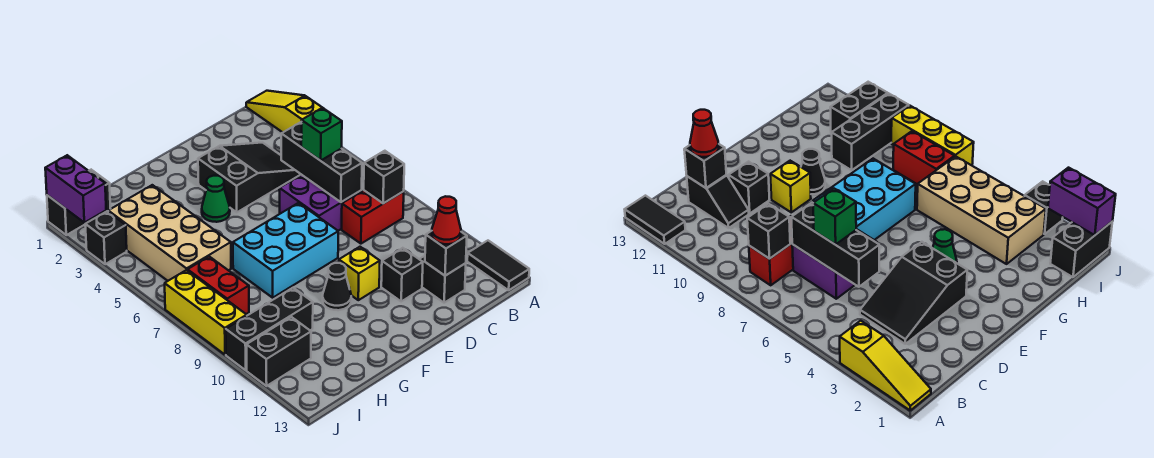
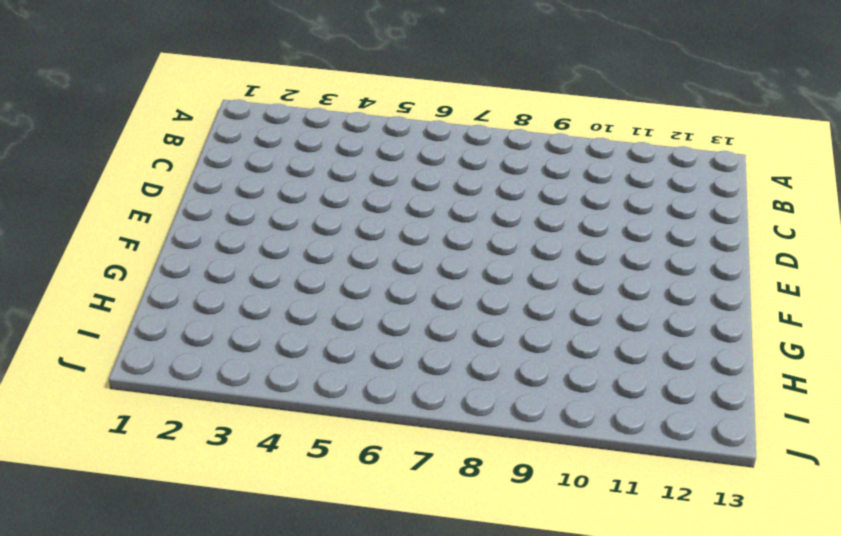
none -> yellow slope A1:A3 level 1 top 3
none -> black tile A12:A13 level 1
none -> red brick B8:C8 level 1

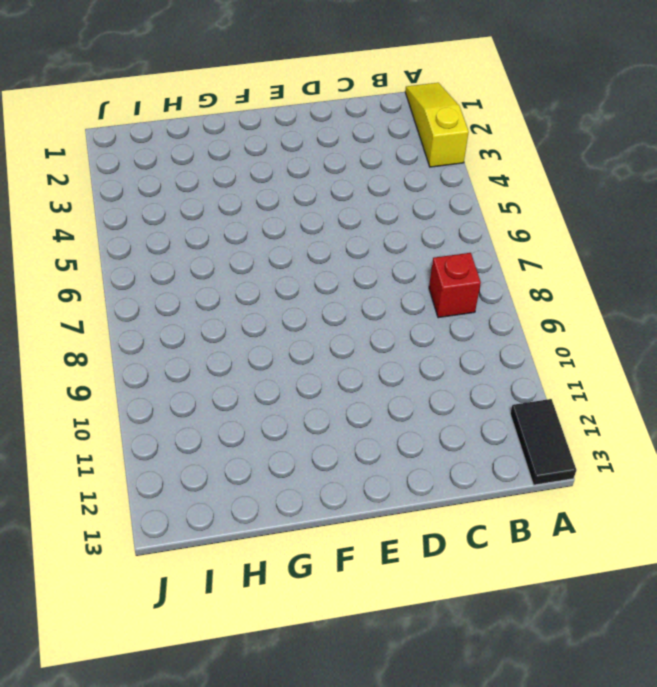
red brick B8 level 1 -> red brick B8:C8 level 1
none -> black slope C3:E4 level 1 top E
none -> purple brick C6:D7 level 1
none -> black slope C11:C12 level 1 top 12

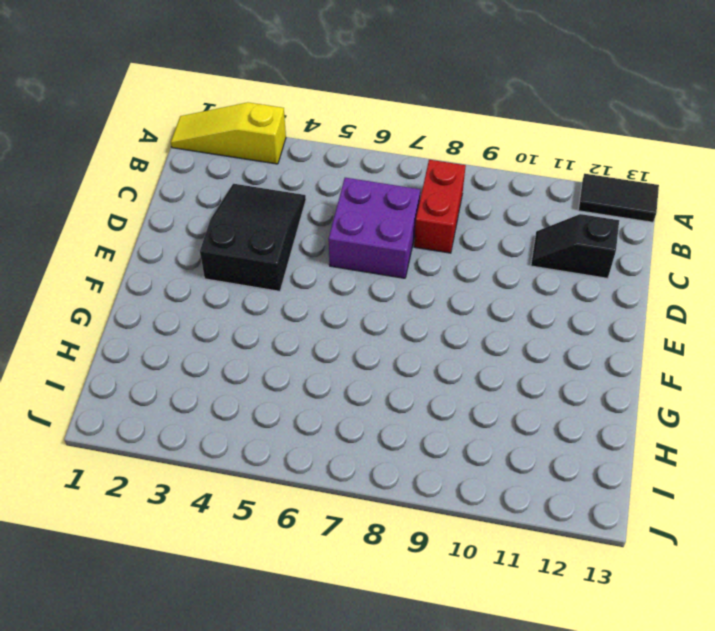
none -> black brick D11 level 1
none -> cyan brick E7:G8 level 1
none -> yellow brick E10 level 1

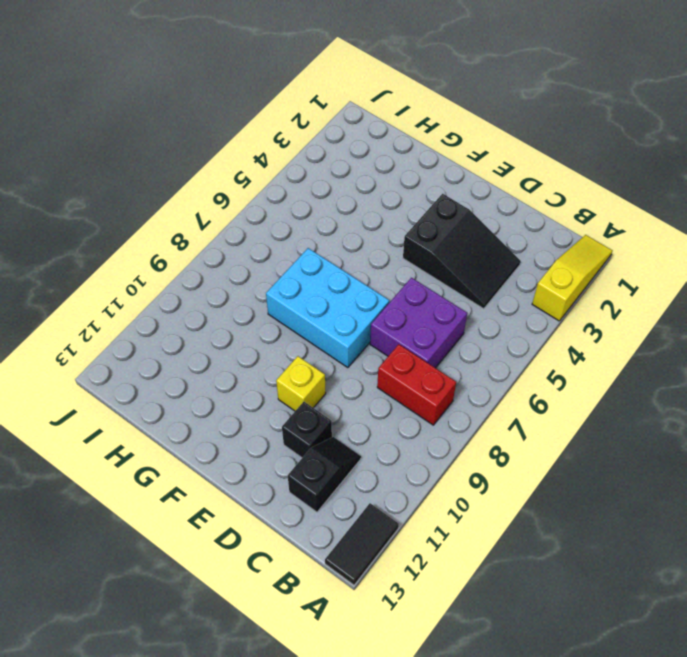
none -> green cone F4 level 1
none -> black cone F10 level 1
none -> tan brick H3:I6 level 1

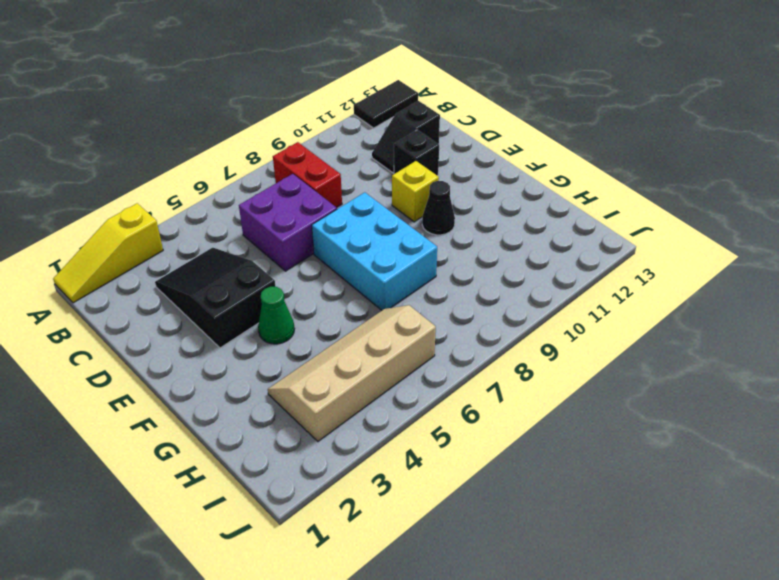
tan slope H3:I6 level 1 top I -> tan brick H3:I6 level 1
none -> black brick H10:J10 level 1
none -> black brick I1:J1 level 1
none -> red brick I7:I8 level 1

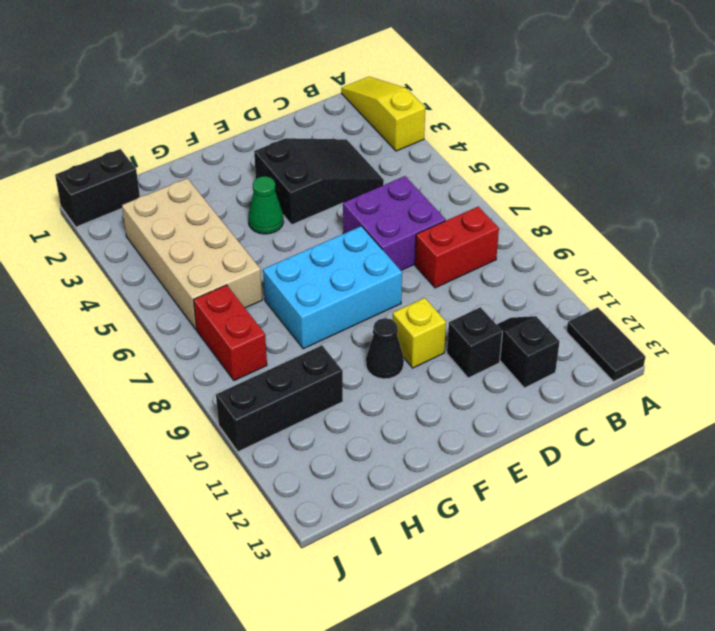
none -> black brick I11:J11 level 1
none -> black brick J3 level 1
none -> yellow brick J7:J9 level 1

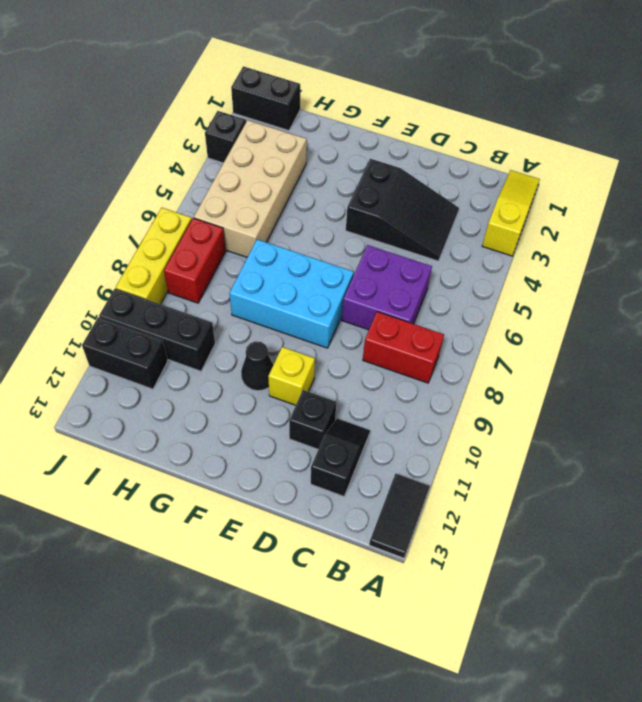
none -> green cone F4 level 1
none -> black brick B8 level 2
none -> black brick C5:C7 level 2

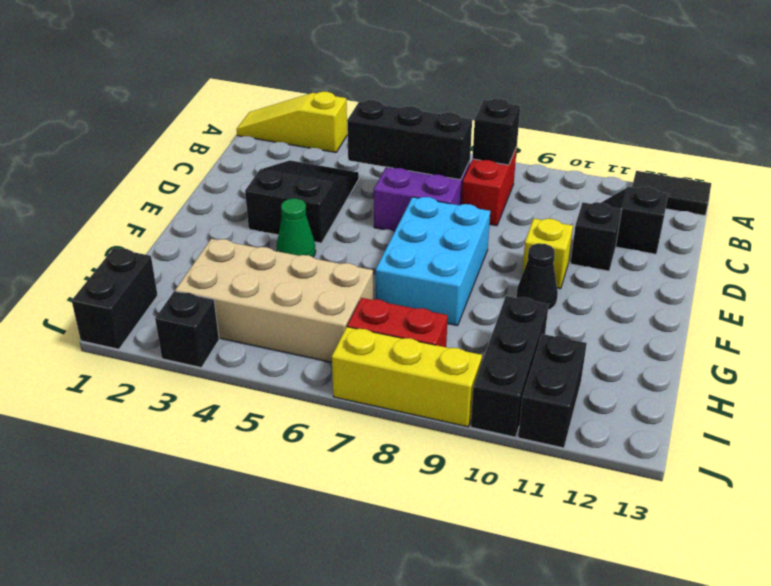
none -> black brick C12 level 2
none -> purple brick J1:J2 level 2
none -> green brick C6 level 3

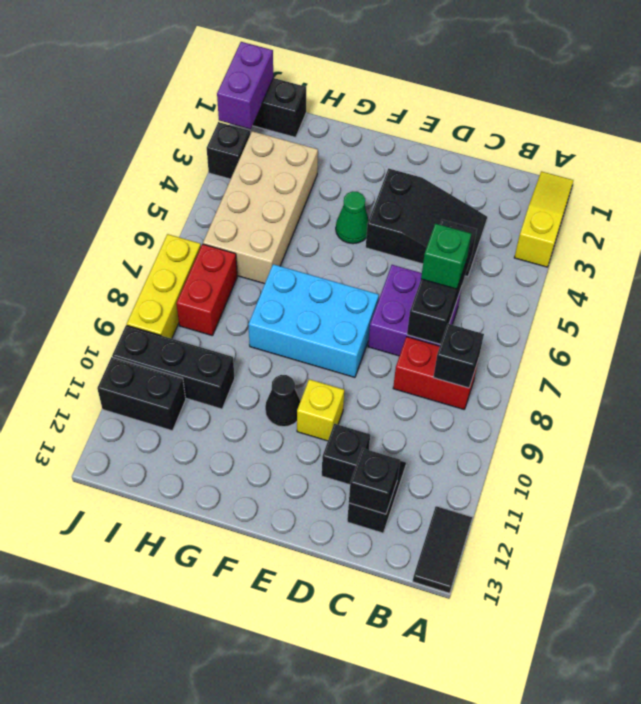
none -> red cone C12 level 3

